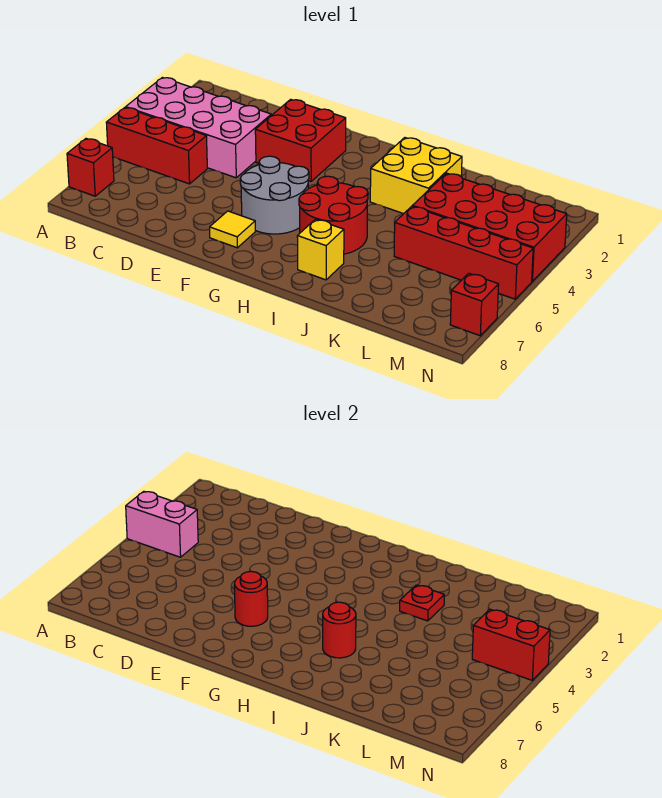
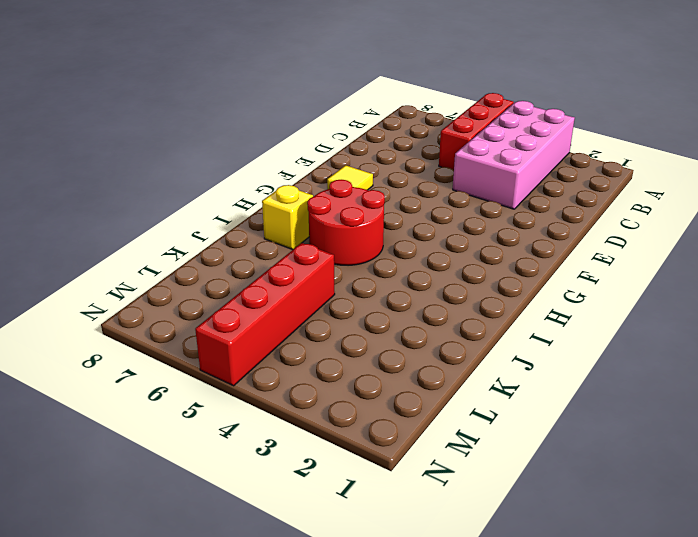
none -> red brick A7 level 1
none -> red brick E2:F3 level 1
none -> grey round brick F5:G6 level 1

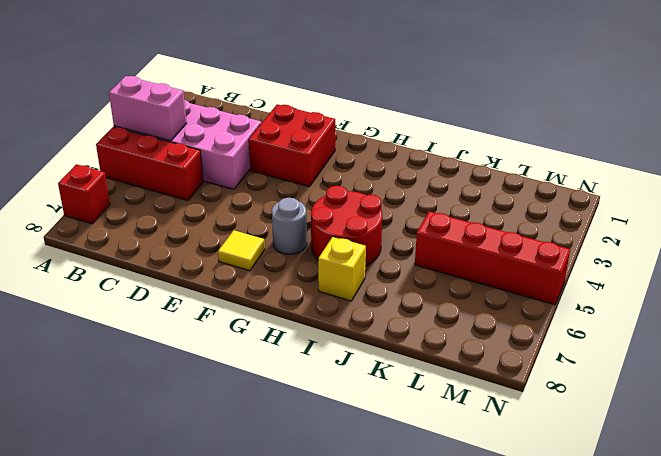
grey round brick G6 level 1 -> grey round brick F5:G6 level 1
none -> yellow brick I2:J3 level 1
none -> red brick K3:N4 level 1
none -> red brick N7 level 1

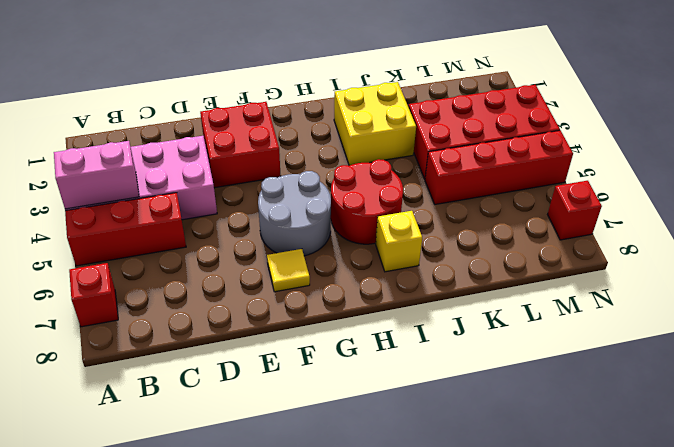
none -> red round brick F6 level 2
none -> red round brick I6 level 2
none -> red plate J3 level 2

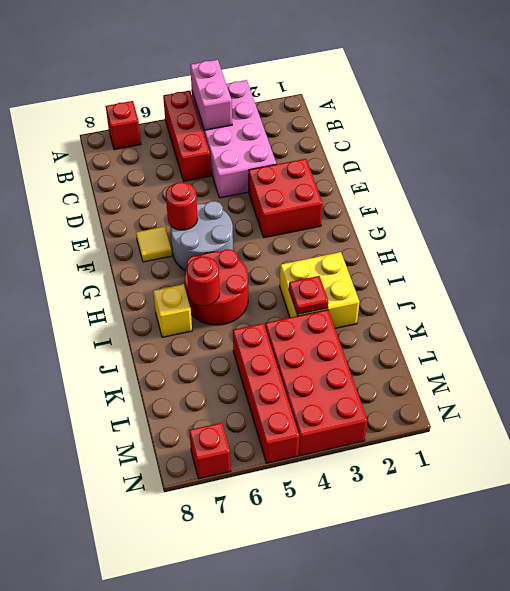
none -> red brick M4:N4 level 2

